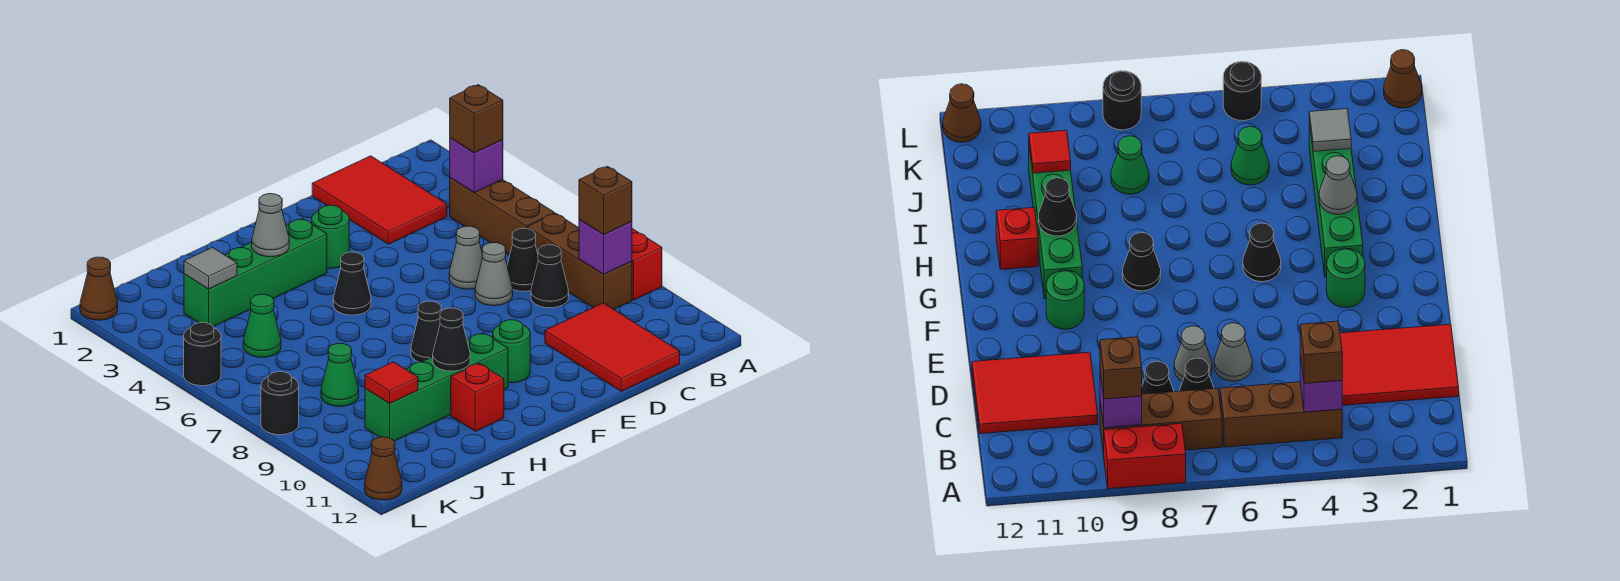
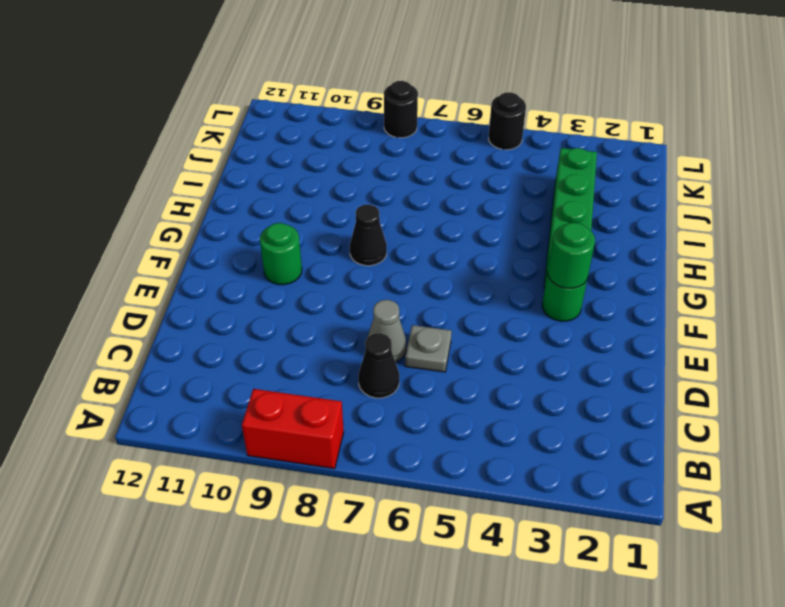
grey plate D6 level 1 -> grey cone D6 level 1
green round brick F3 level 2 -> none
none -> brown brick B4:B6 level 1
none -> brown brick B7:B9 level 1
none -> red tile C1:D3 level 1
none -> black cone C8 level 1

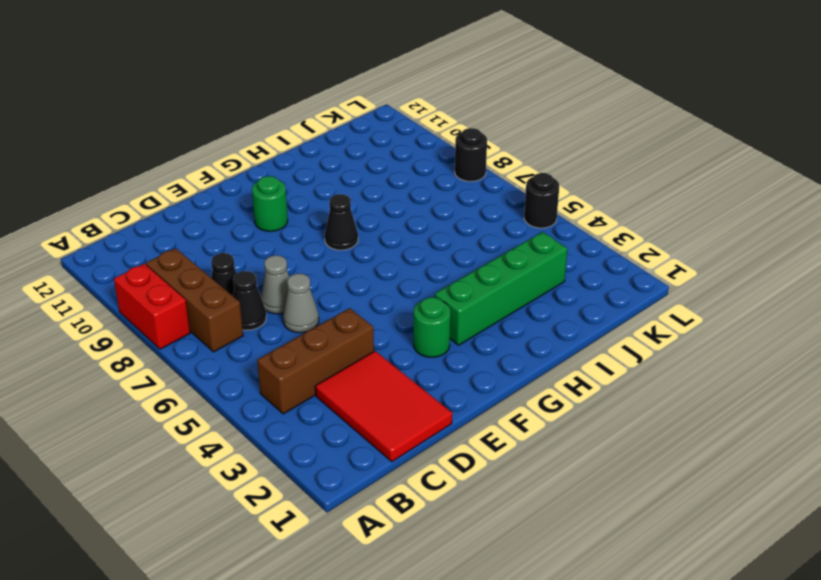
brown brick B4:D4 level 1 -> brown brick B4:B6 level 1
none -> red tile C10:D12 level 1
none -> black cone G5 level 1
none -> green brick G10:J10 level 1
none -> red brick H11 level 1

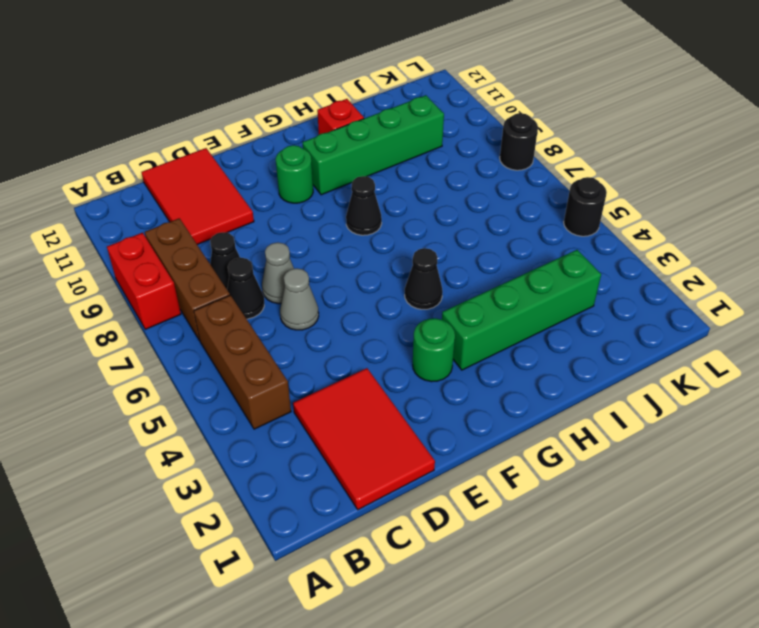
none -> green cone J5 level 1
none -> green cone J8 level 1
none -> brown cone L1 level 1
none -> brown cone L12 level 1

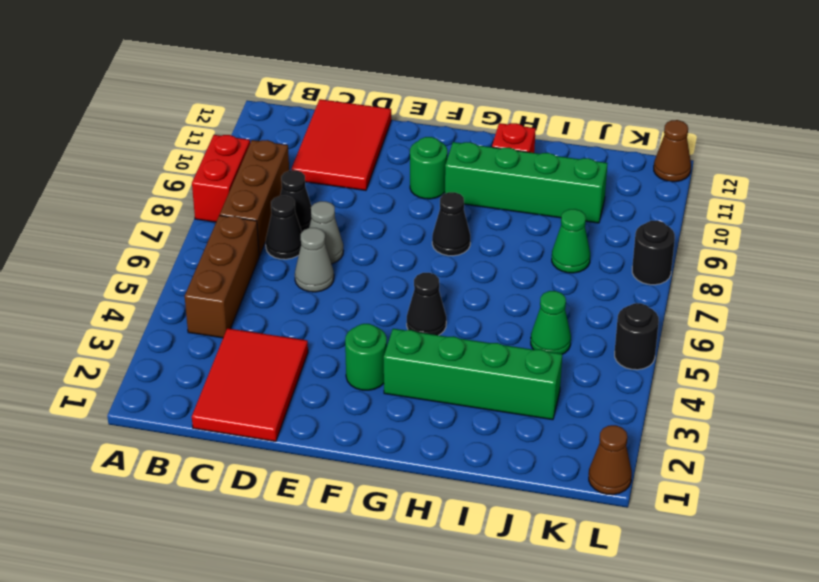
none -> purple brick B4 level 2
none -> purple brick B9 level 2
none -> grey cone H3 level 2
none -> black cone H10 level 2

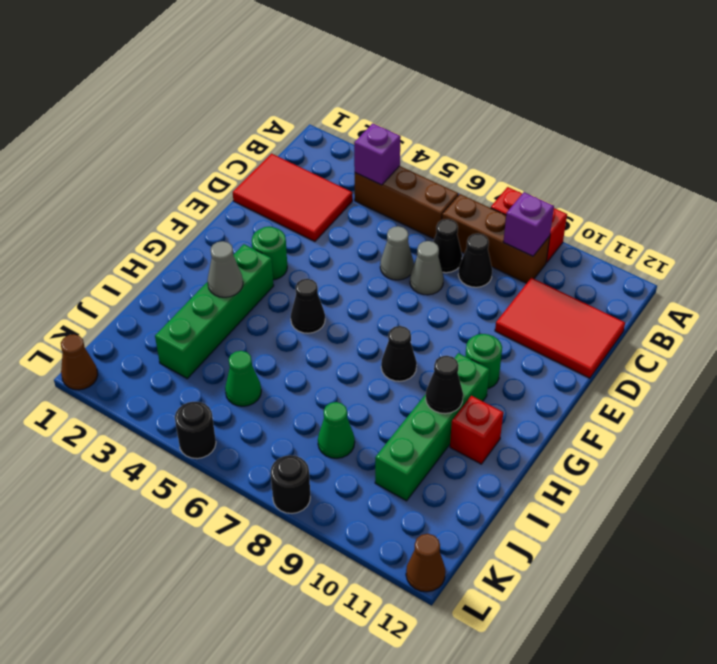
none -> grey tile J3 level 2
none -> red tile J10 level 2
none -> brown brick B4 level 3
none -> brown brick B9 level 3

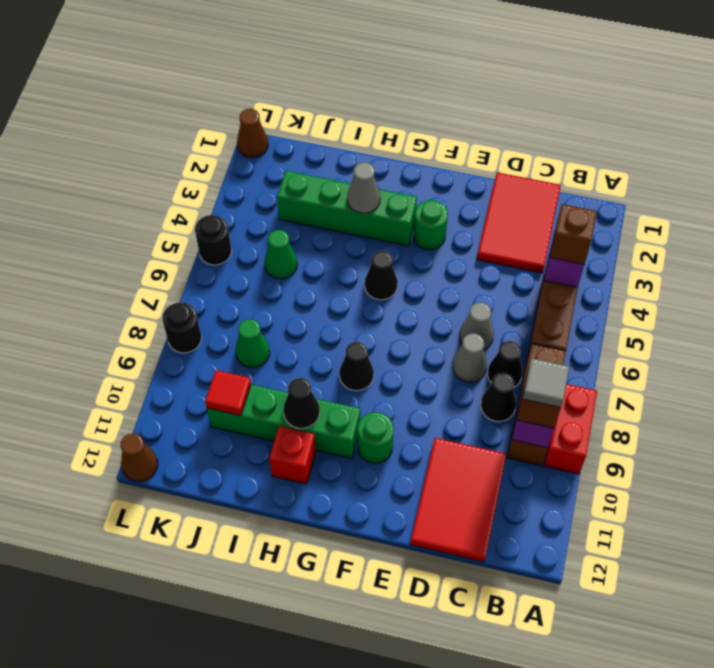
grey tile B9 level 4 -> grey tile J3 level 2

